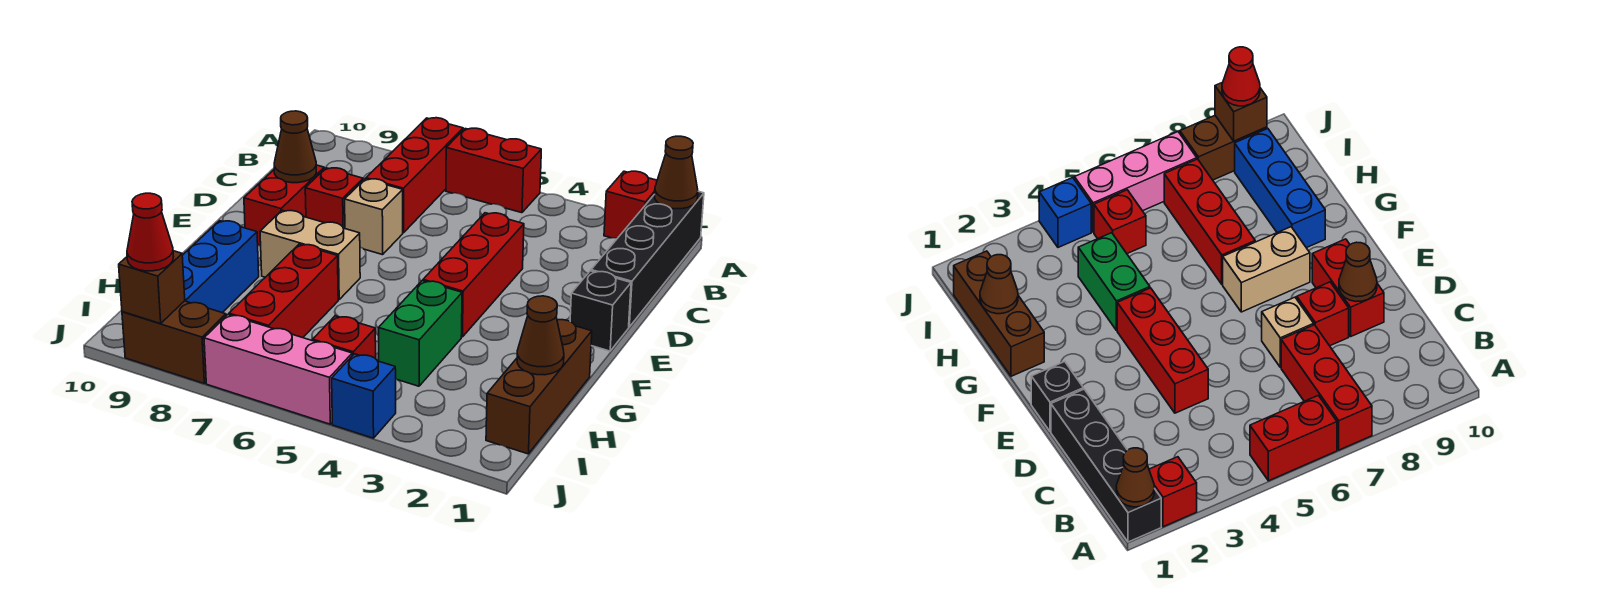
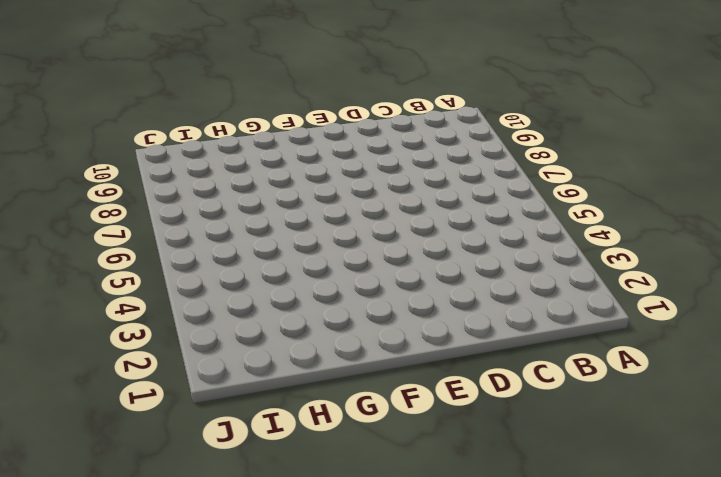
none -> black brick A1:D1 level 1
none -> red brick A2 level 1
none -> red brick A5:A6 level 1

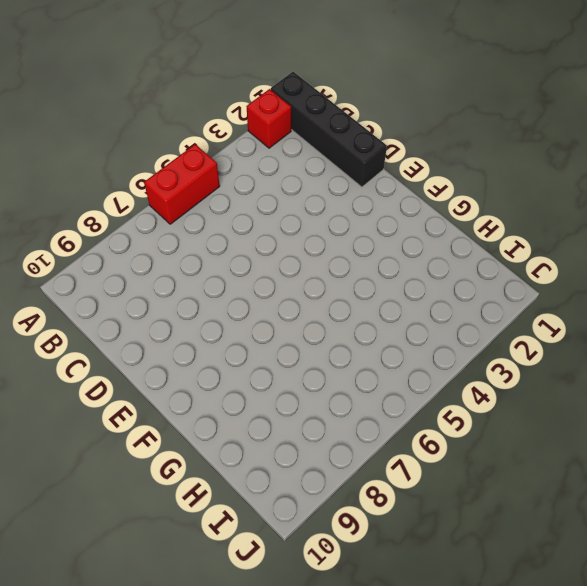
none -> red brick A7:C7 level 1
none -> red brick D4:F4 level 1
none -> tan brick D7 level 1

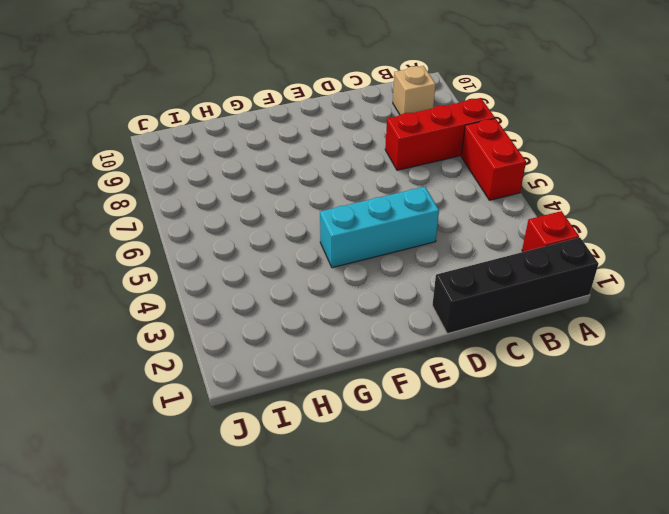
tan brick B9 level 1 -> tan brick D7 level 1
cyan brick D4:F4 level 1 -> red brick D4:F4 level 1
none -> red brick D8 level 1
none -> red brick D9:E9 level 1
none -> black brick E1 level 1

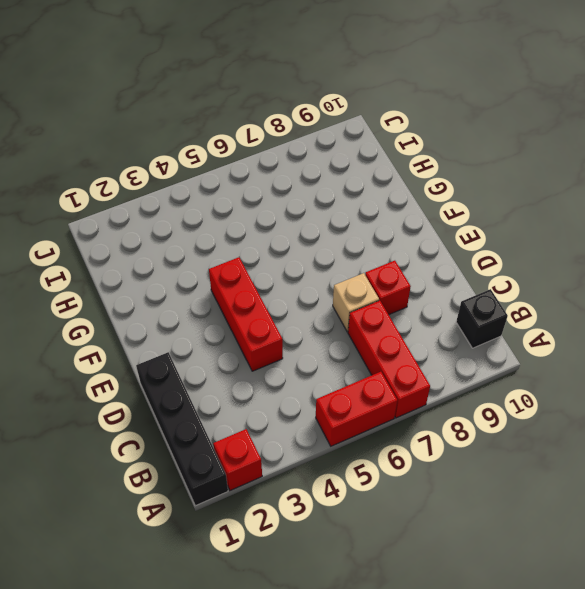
black brick B10 level 1 -> black brick E1 level 1
none -> red brick D9:E9 level 1
none -> tan brick F7:F8 level 1
none -> brown brick G1:I1 level 1

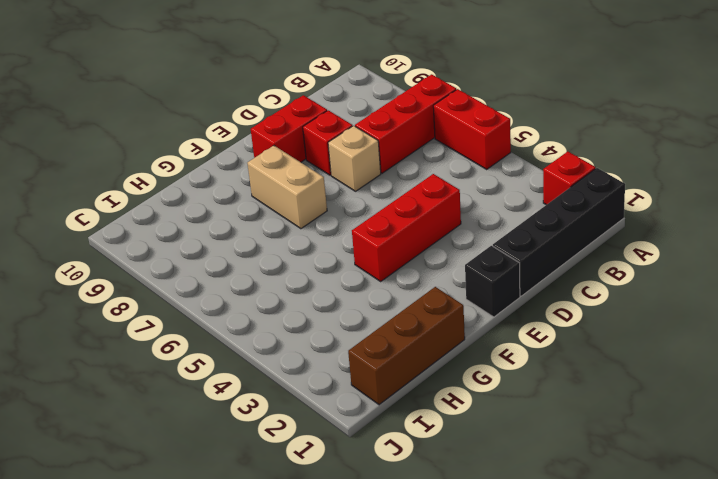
none -> green brick G4:H4 level 1
none -> red brick G7:I7 level 1
none -> blue brick G9:I9 level 1

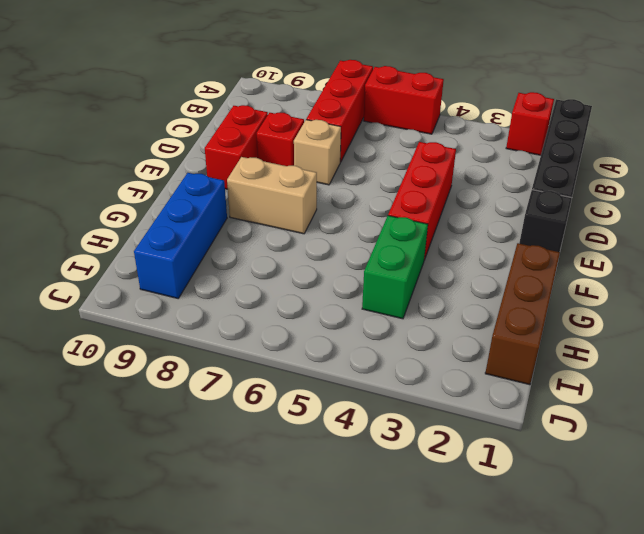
none -> red brick G7:I7 level 1
none -> red brick I5 level 1
none -> blue brick J4 level 1

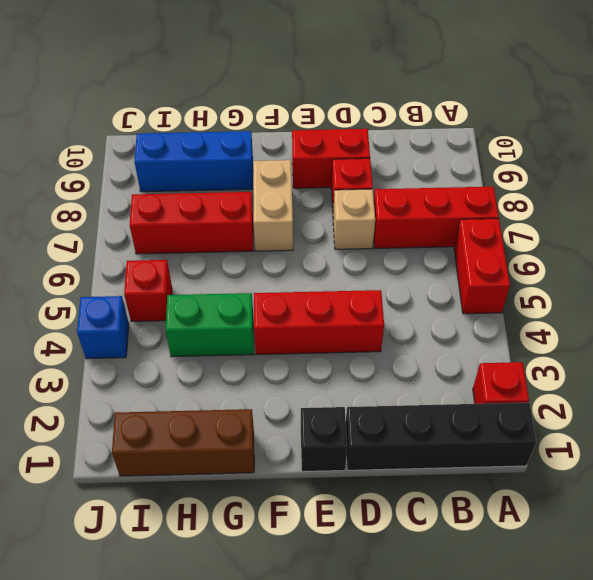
none -> pink brick J5:J7 level 1
none -> brown brick J8:J9 level 1
none -> brown cone A1 level 2

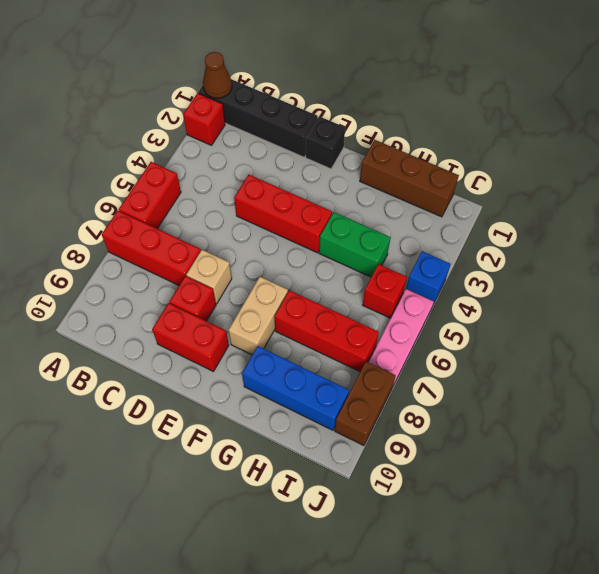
pink plate J5:J7 level 1 -> pink brick J5:J7 level 1
none -> brown cone D9 level 2
none -> brown cone H1 level 2
none -> brown brick J9 level 2

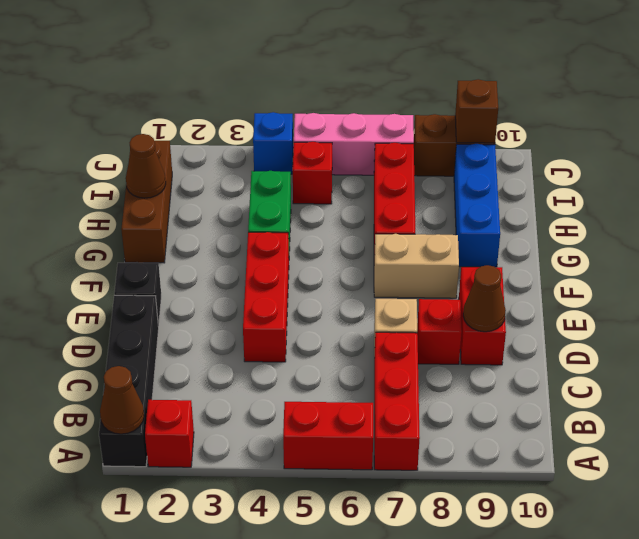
none -> red cone J9 level 3

